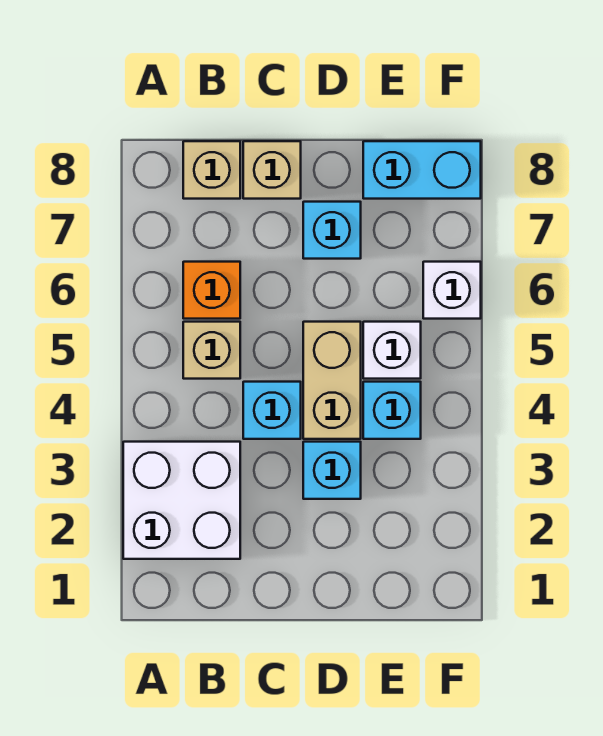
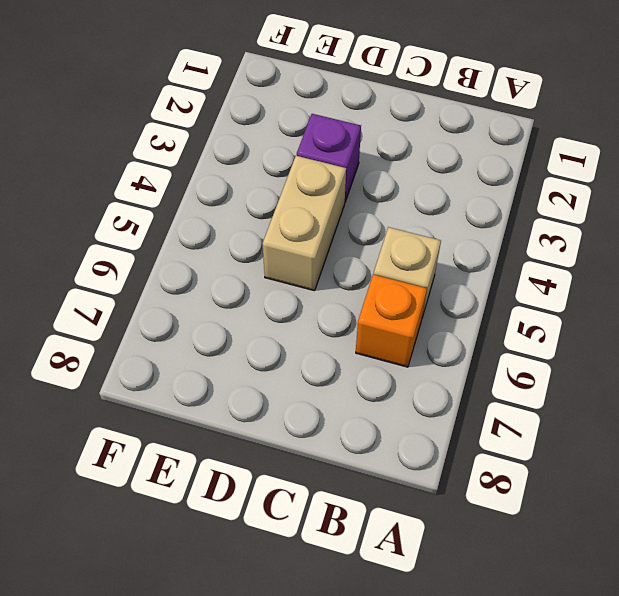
purple brick D3 level 1 -> cyan brick D3 level 1
none -> white brick A2:B3 level 1
none -> tan brick B8 level 1
none -> cyan brick C4 level 1

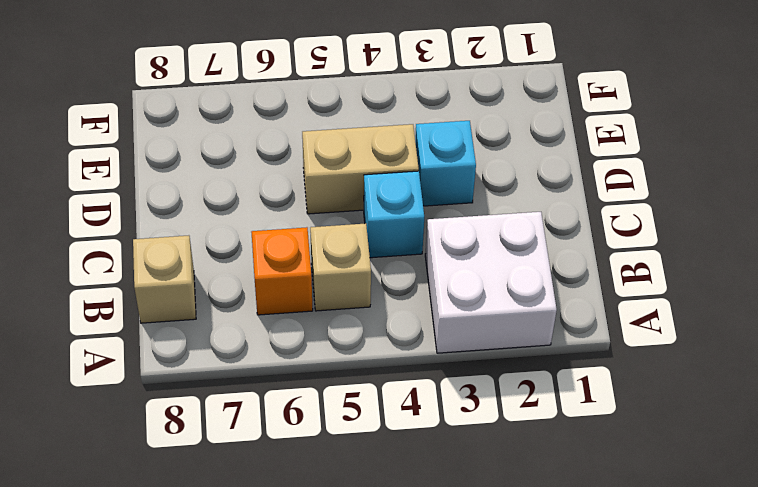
none -> tan brick C8 level 1
none -> cyan brick D7 level 1
none -> cyan brick E4 level 1

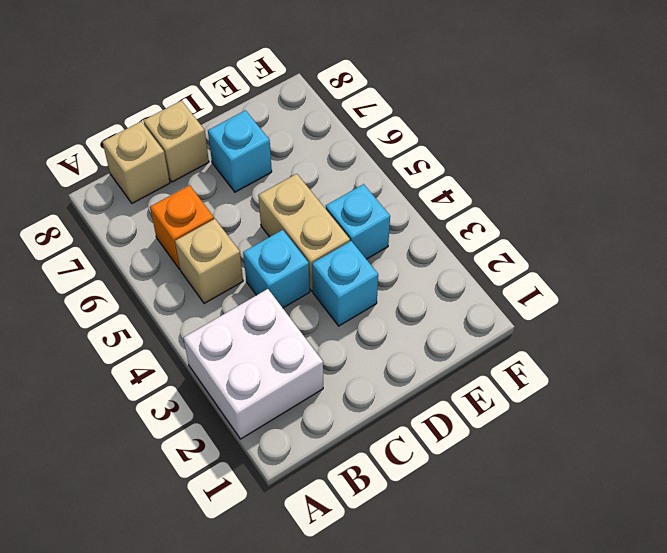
none -> white brick E5 level 1
none -> cyan brick E8:F8 level 1
none -> white brick F6 level 1

